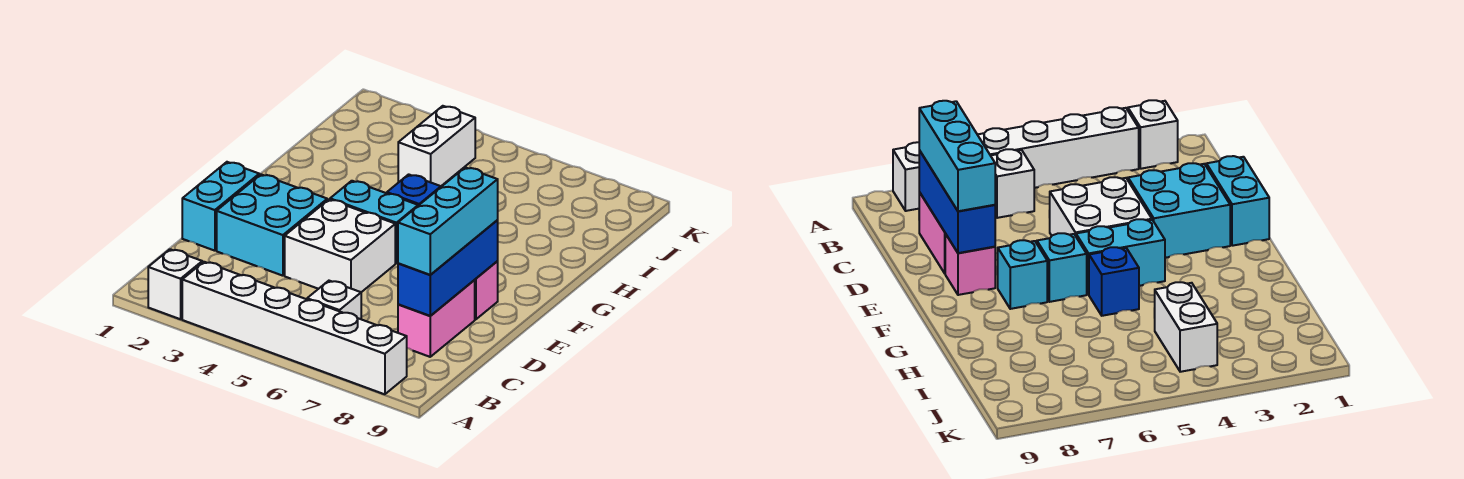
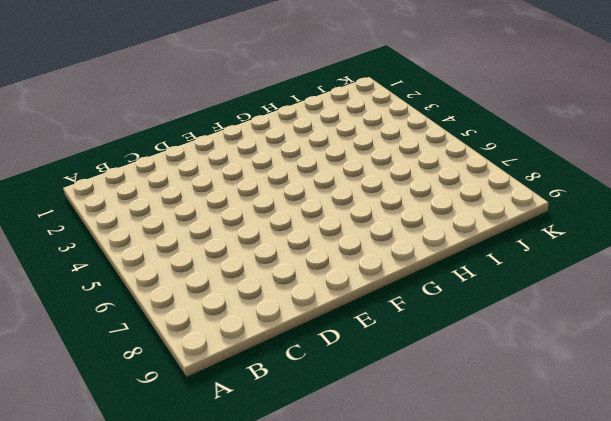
none -> white brick A2 level 1
none -> white brick A3:A8 level 1
none -> white brick B6 level 1

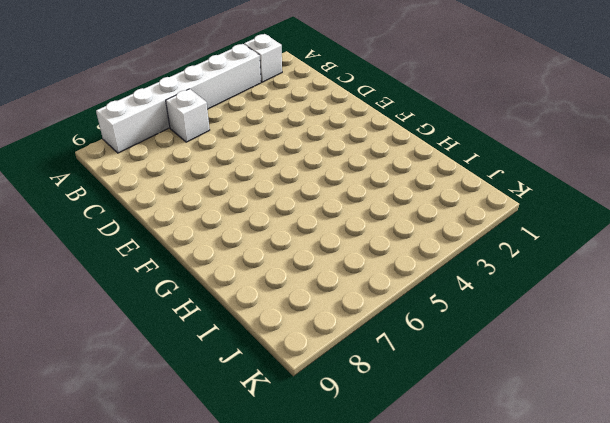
none -> pink brick C8:D8 level 1
none -> cyan brick D1:E1 level 1
none -> cyan brick D2:E3 level 1

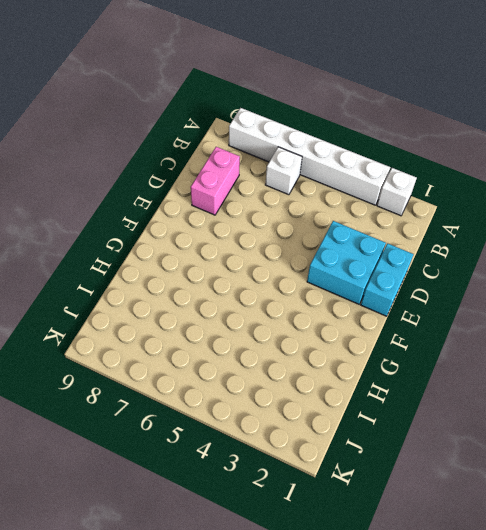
none -> white brick D4:E5 level 1
none -> pink brick E8 level 1
none -> cyan brick F4:F5 level 1

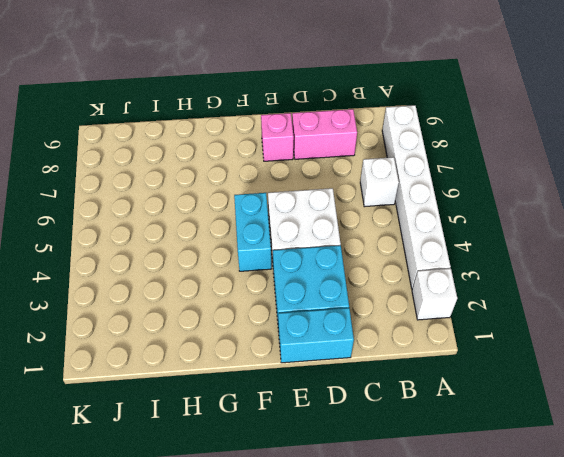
none -> cyan brick F6 level 1
none -> cyan brick F7 level 1
none -> blue brick G5 level 1

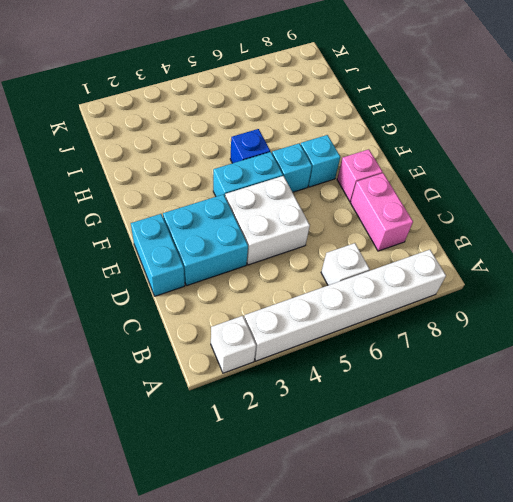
none -> white brick I4:J4 level 1
none -> blue brick C8:E8 level 2
none -> cyan brick C8:E8 level 3

